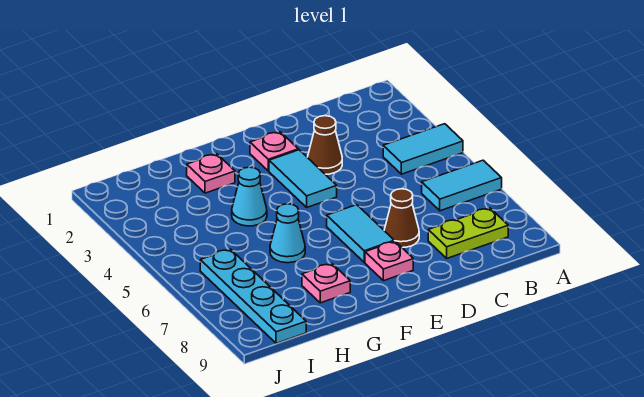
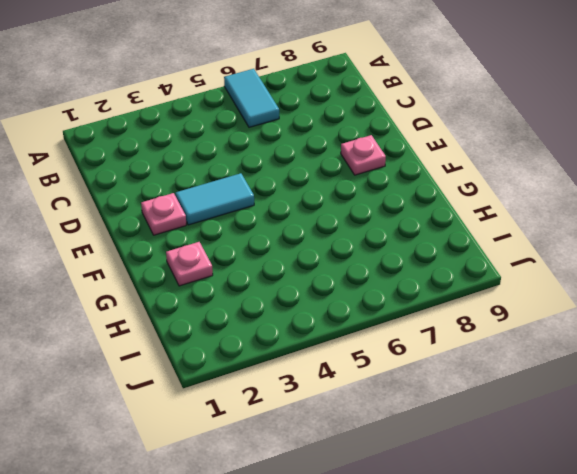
none -> cyan tile A4:B4 level 1
none -> lime plate B8:C8 level 1
none -> brown cone D3 level 1

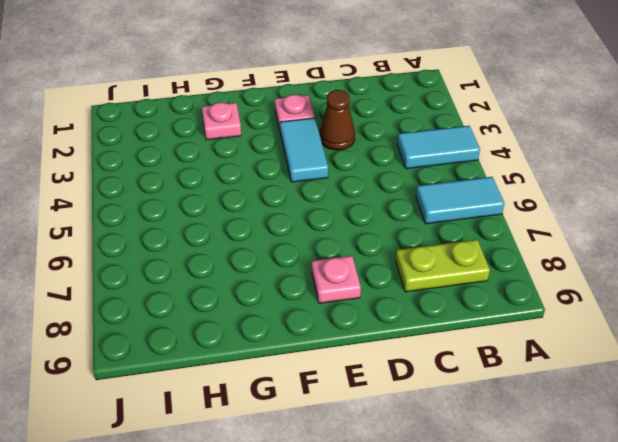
none -> brown cone D7 level 1
none -> cyan tile E6:E7 level 1
none -> cyan cone G4 level 1

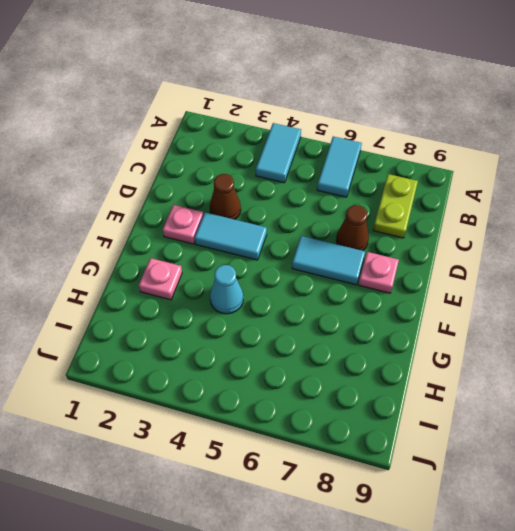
none -> cyan cone G6 level 1
none -> pink plate G8 level 1
none -> cyan plate I6:I9 level 1

